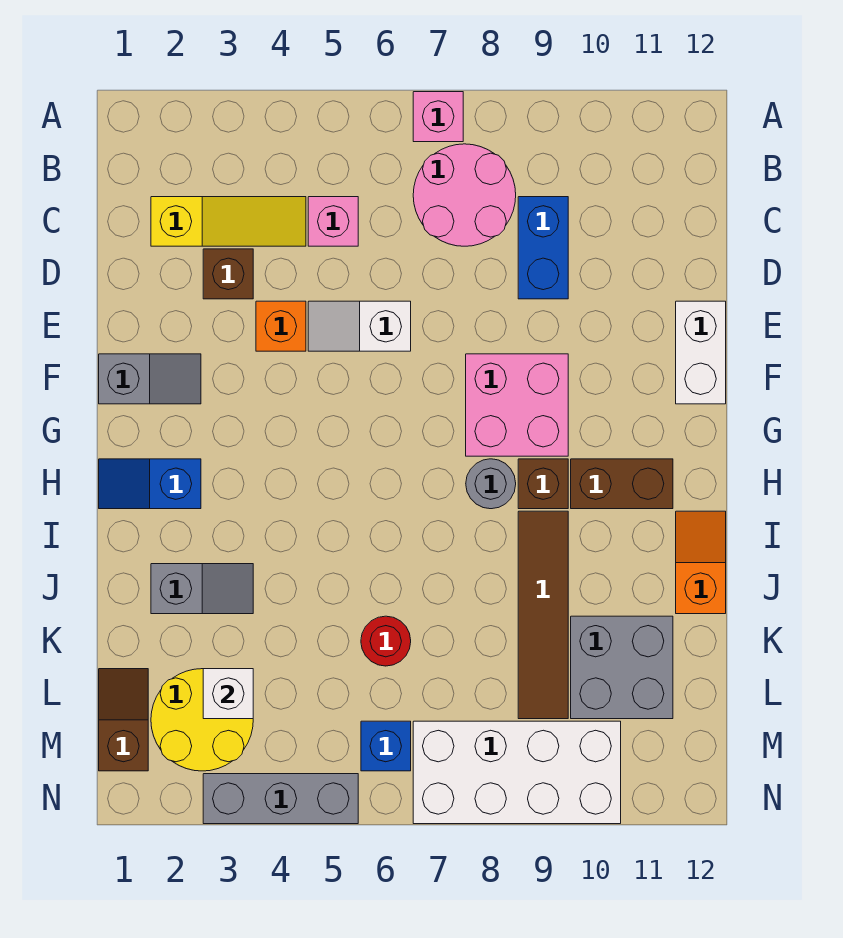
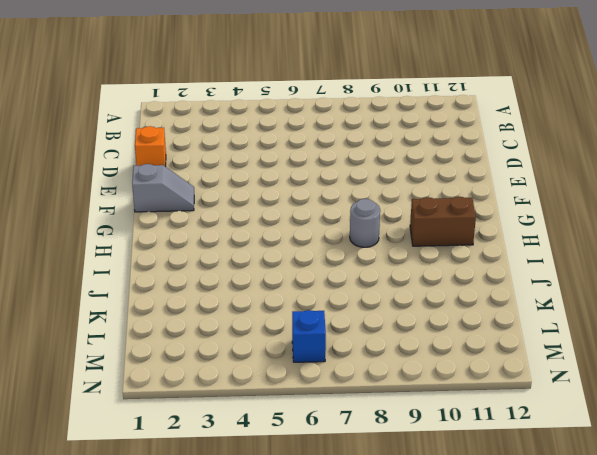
orange brick D1 level 1 -> orange brick E4 level 1
none -> pink brick A7 level 1
none -> pink round brick B7:C8 level 1
none -> yellow slope C2:C4 level 1 top 2

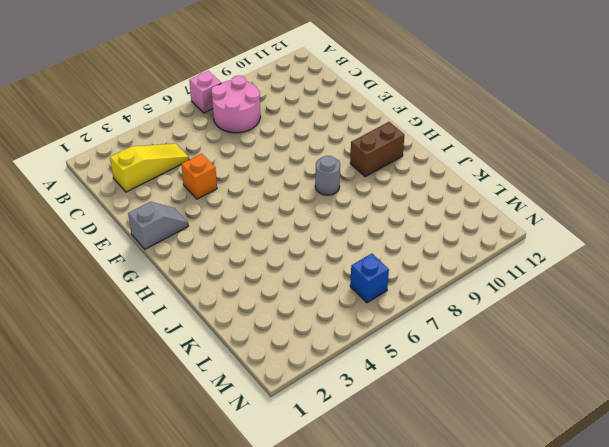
none -> pink brick C5 level 1
none -> blue brick C9:D9 level 1
none -> brown brick D3 level 1

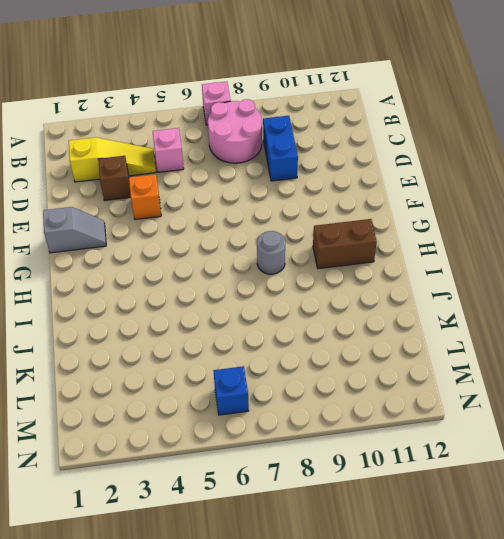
none -> white slope E5:E6 level 1 top 6
none -> white brick E12:F12 level 1
none -> pink brick F8:G9 level 1

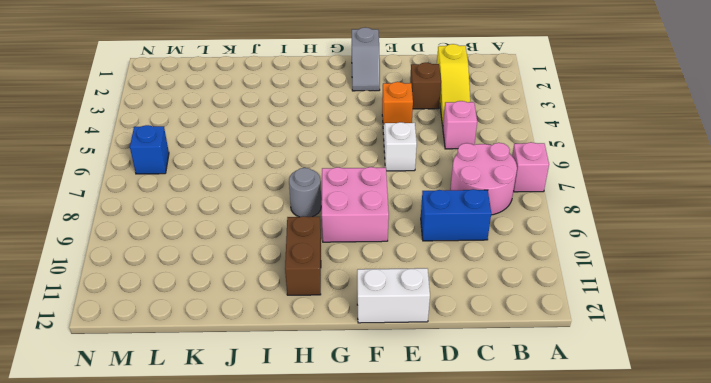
none -> blue slope H1:H2 level 1 top 2
none -> brown brick H9 level 1
none -> brown tile I9:L9 level 1

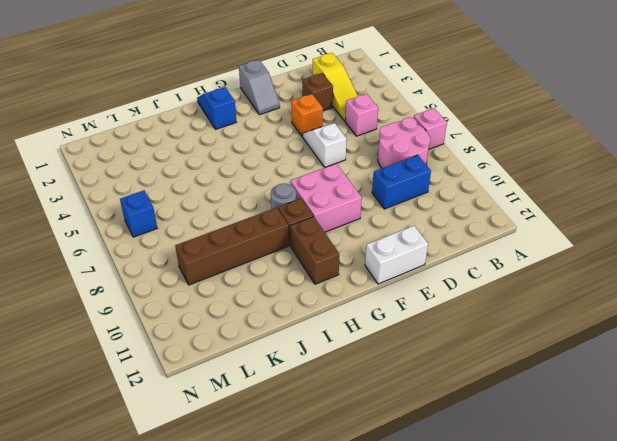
brown brick I9:L9 level 1 -> brown tile I9:L9 level 1
none -> orange slope I12:J12 level 1 top J
none -> grey slope J2:J3 level 1 top 2
none -> red round brick K6 level 1

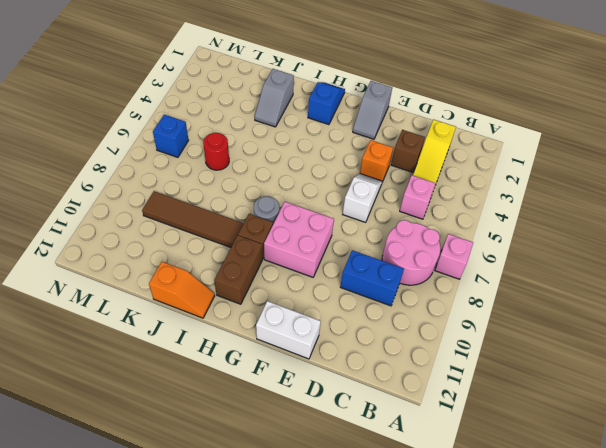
none -> grey brick K10:L11 level 1
none -> brown slope L1:M1 level 1 top M
none -> yellow round brick L2:M3 level 1

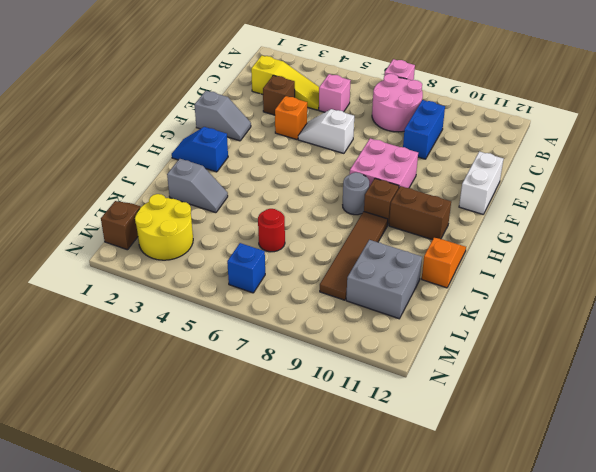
none -> white brick M7:N10 level 1
none -> grey brick N3:N5 level 1
none -> white brick L3 level 2

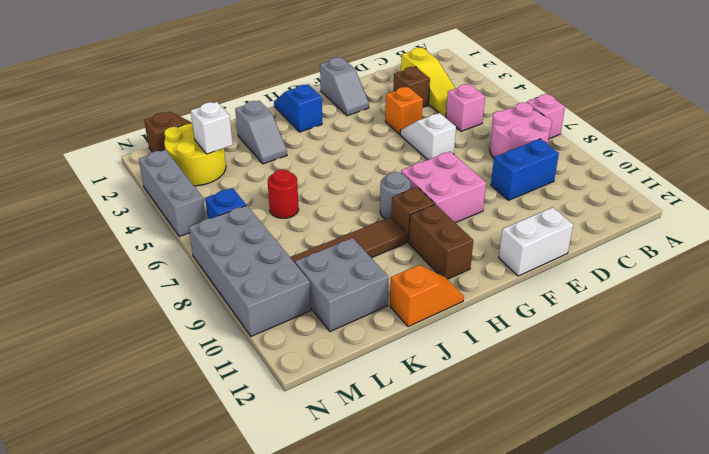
grey brick M7:N10 level 1 -> white brick M7:N10 level 1

